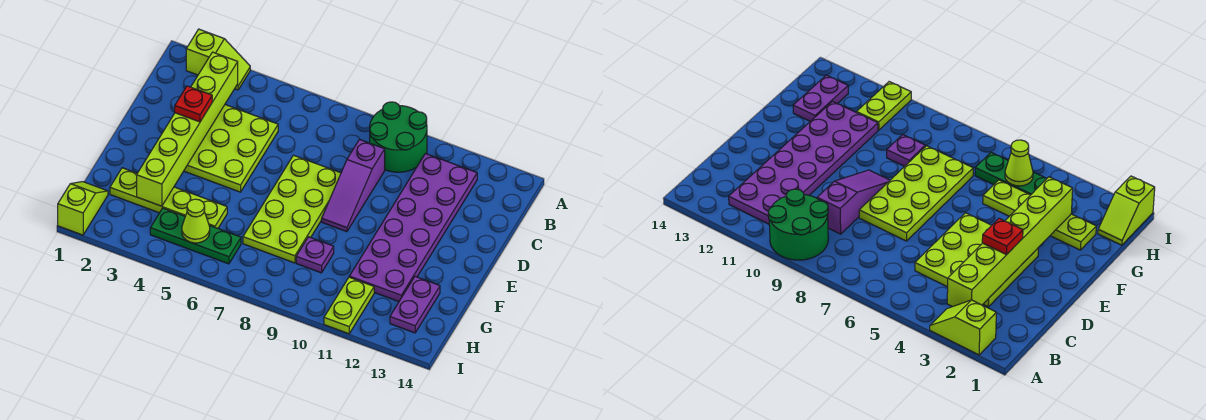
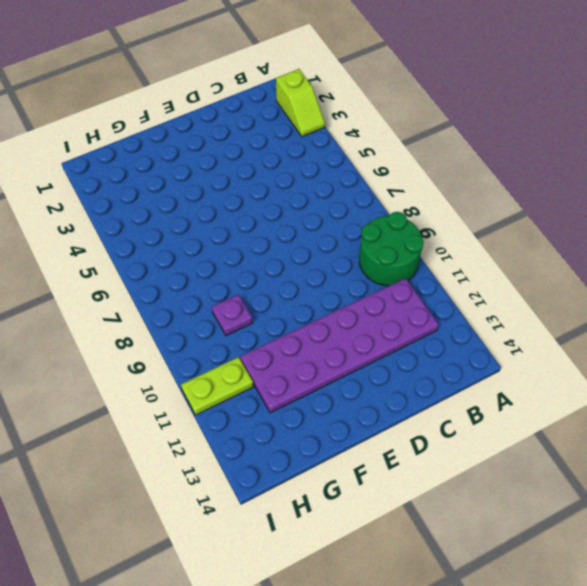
none -> lime plate C3:E5 level 1
none -> purple slope C9:E9 level 1 top C
none -> lime plate D7:G8 level 1

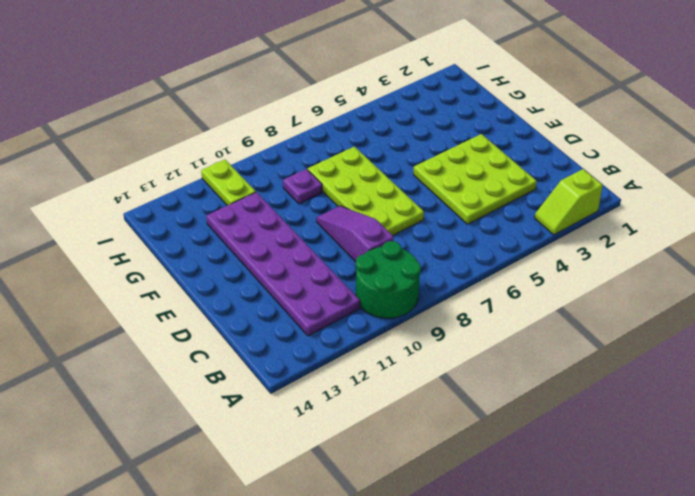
none -> lime plate G2:G5 level 1
none -> purple plate G13:H13 level 1
none -> lime slope H1:I1 level 1 top I

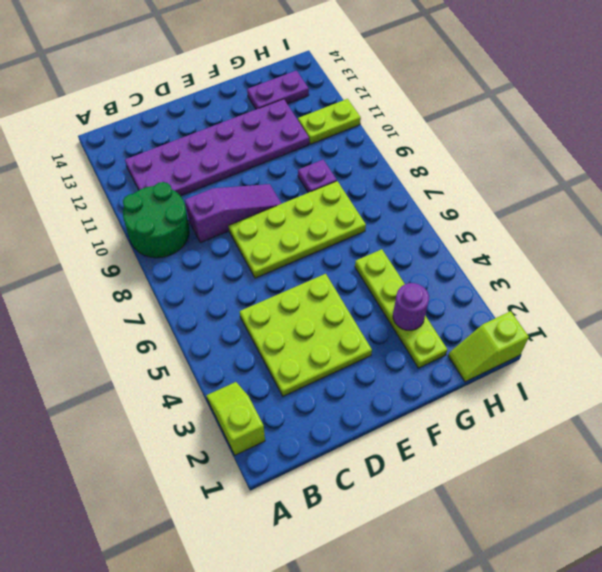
purple round brick G3 level 2 -> lime brick B3:G3 level 2
none -> green plate H4:H6 level 1
none -> lime cone H5 level 2
none -> red plate D3 level 3

